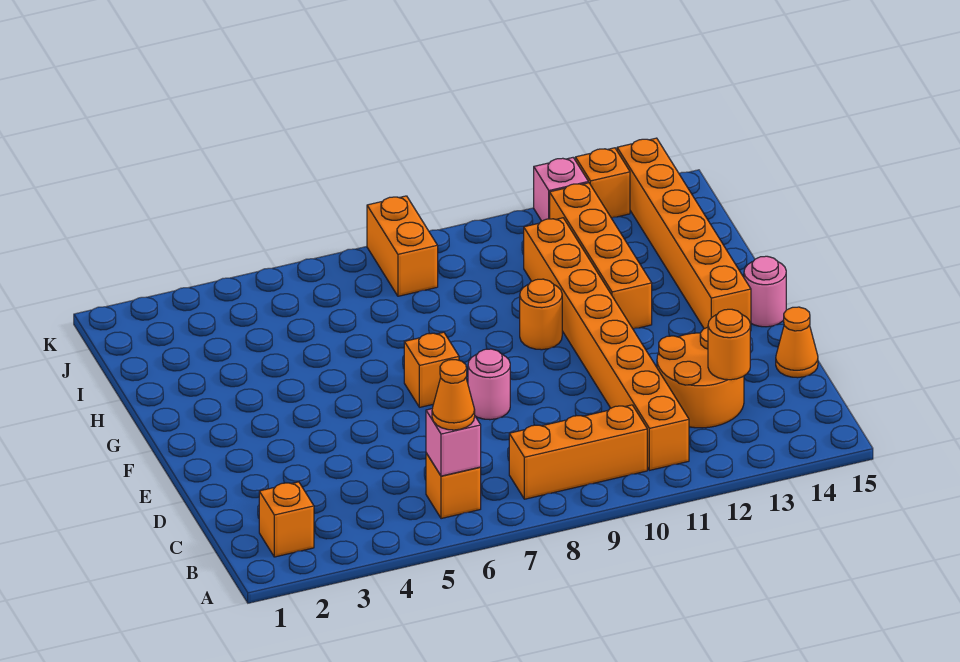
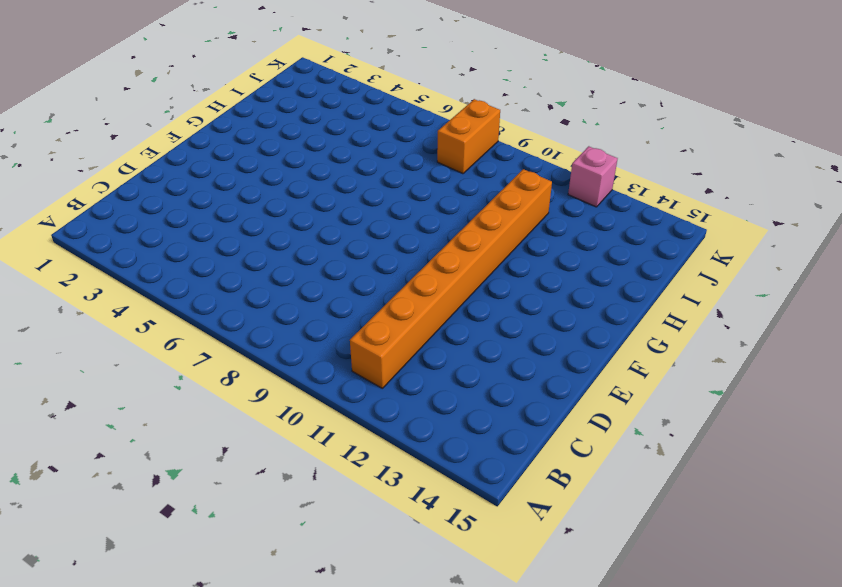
none -> orange brick B2 level 1
none -> orange brick B6 level 1
none -> orange brick B8:B10 level 1

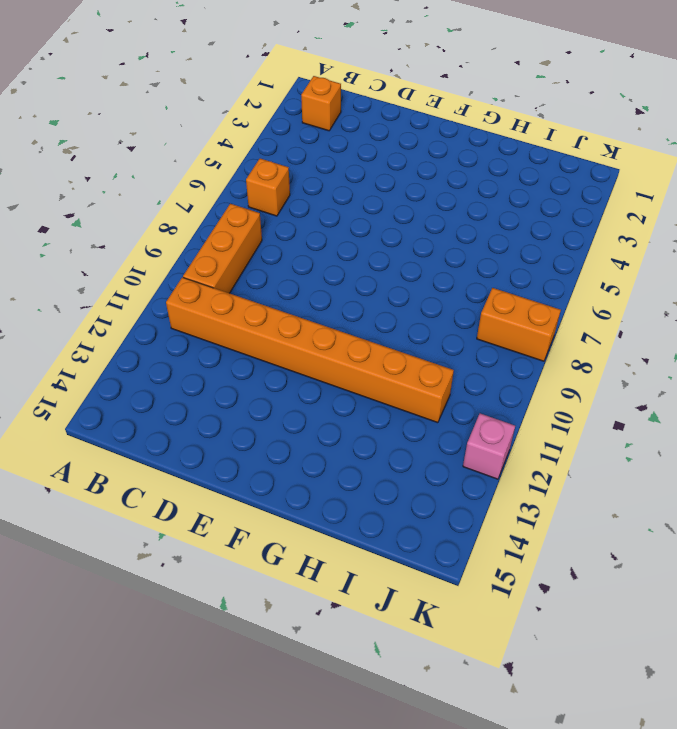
none -> orange round brick C12:D13 level 1
none -> orange cone D15 level 1
none -> pink round brick E8 level 1

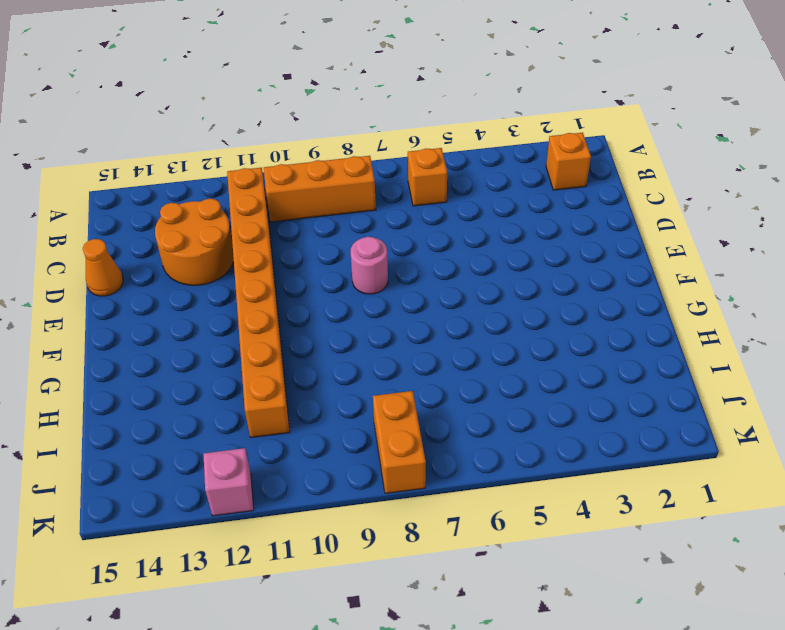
none -> orange brick F7 level 1
none -> orange brick F14:K14 level 1
none -> pink round brick F15 level 1

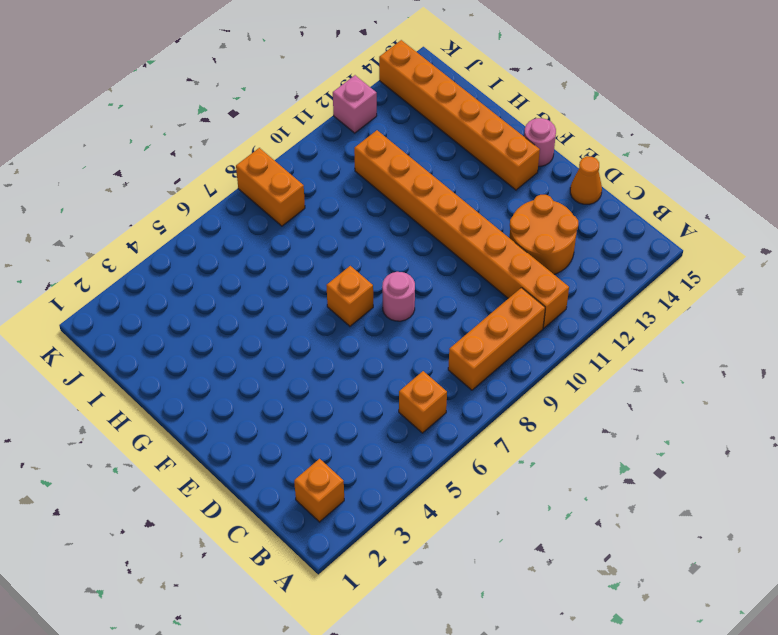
none -> orange round brick G10 level 1
none -> orange brick G12:J12 level 1
none -> orange brick K13 level 1

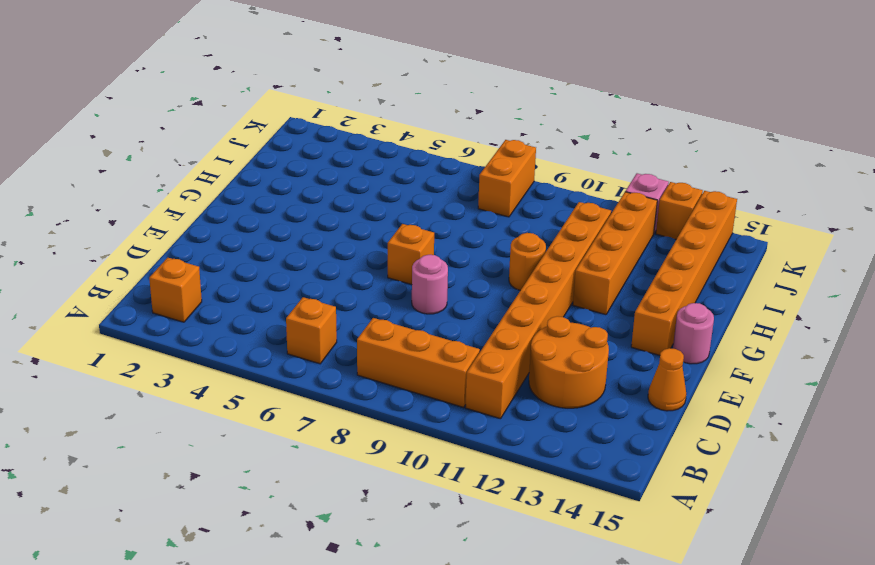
none -> pink brick B6 level 2
none -> orange round brick C13 level 2
none -> orange cone B6 level 3

